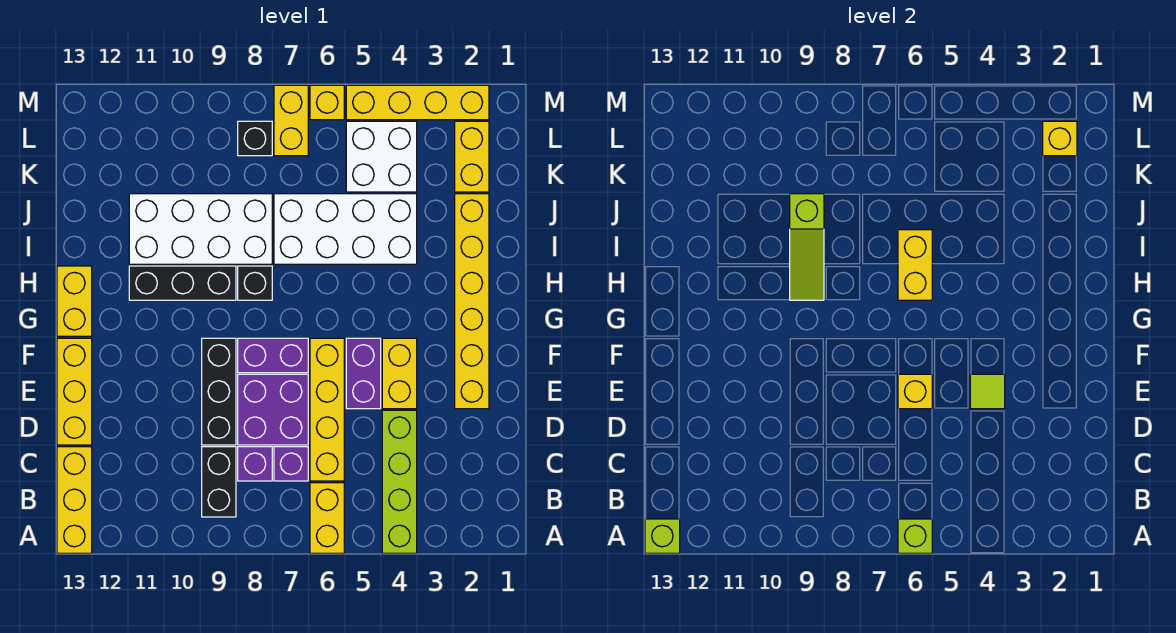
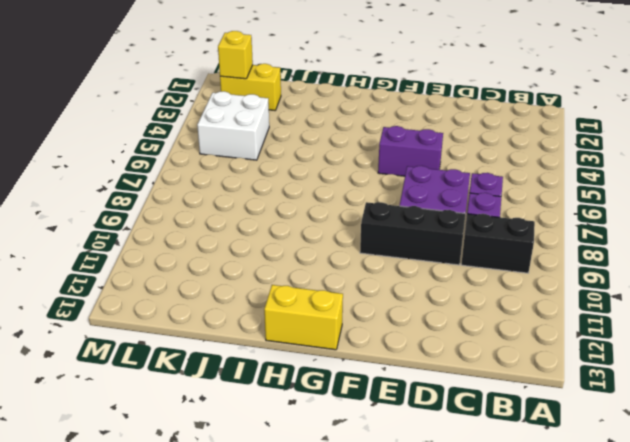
none -> lime brick A4:D4 level 1
none -> yellow brick A6:B6 level 1
none -> yellow brick A13:C13 level 1
none -> yellow brick C6:F6 level 1

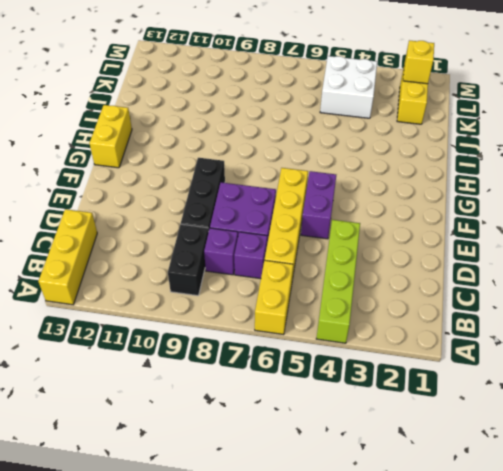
none -> yellow brick D13:F13 level 1
none -> yellow brick E2:J2 level 1
none -> yellow brick E4:F4 level 1
none -> purple brick F7:F8 level 1

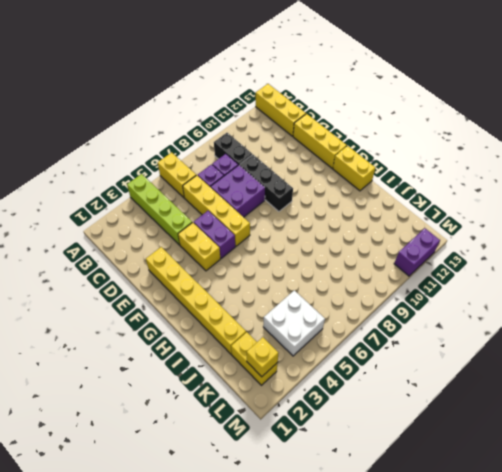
purple brick M11:M12 level 1 -> purple brick F7:F8 level 1
none -> black brick H8 level 1
none -> black brick H9:H11 level 1
none -> white brick I4:J7 level 1
none -> white brick I8:J11 level 1

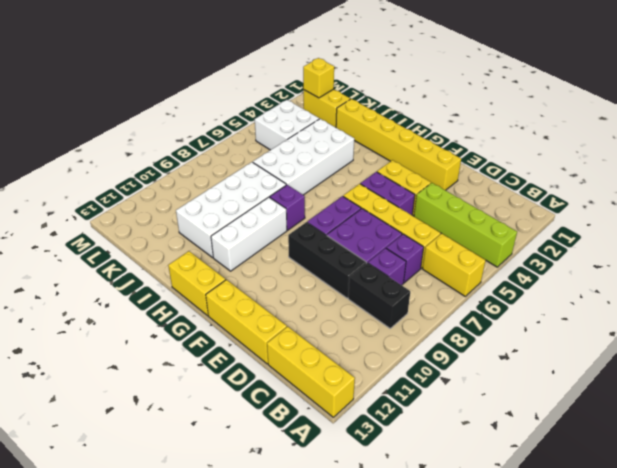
purple brick H8 level 1 -> black brick H8 level 1
white brick H9:H11 level 1 -> black brick H9:H11 level 1
none -> yellow brick L7:M7 level 1
none -> black brick L8 level 1
none -> yellow brick M2:M5 level 1
none -> yellow brick M6 level 1

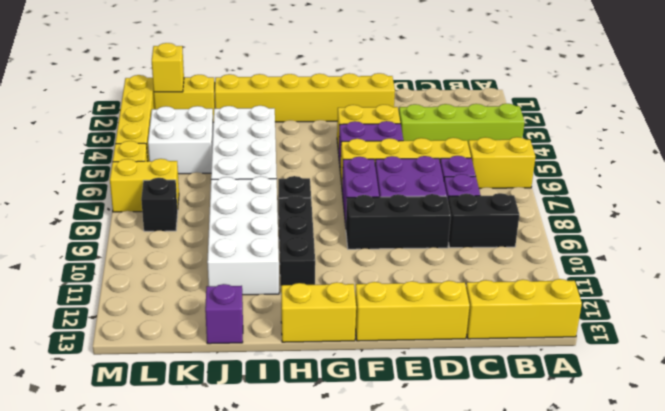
purple brick J13 level 1 -> none
none -> lime brick A6 level 2
none -> lime brick A13 level 2
none -> lime tile E4 level 2
none -> yellow brick E6 level 2

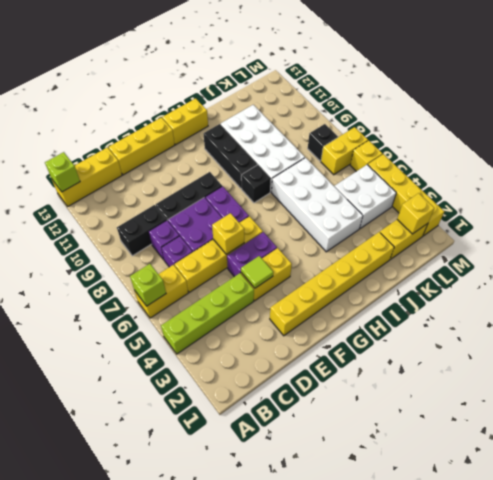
none -> yellow brick H6:I6 level 2
none -> lime slope H9:J9 level 2 top J

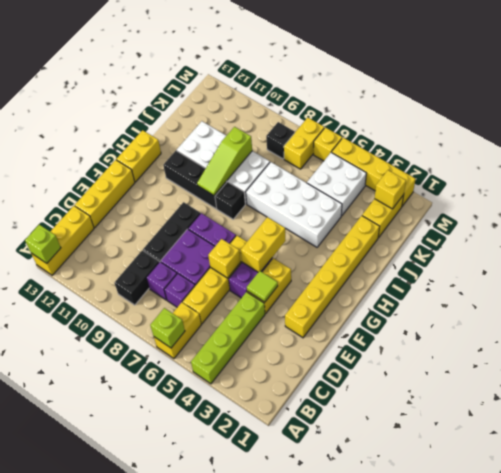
yellow brick F5:G5 level 2 -> yellow brick H6:I6 level 2

